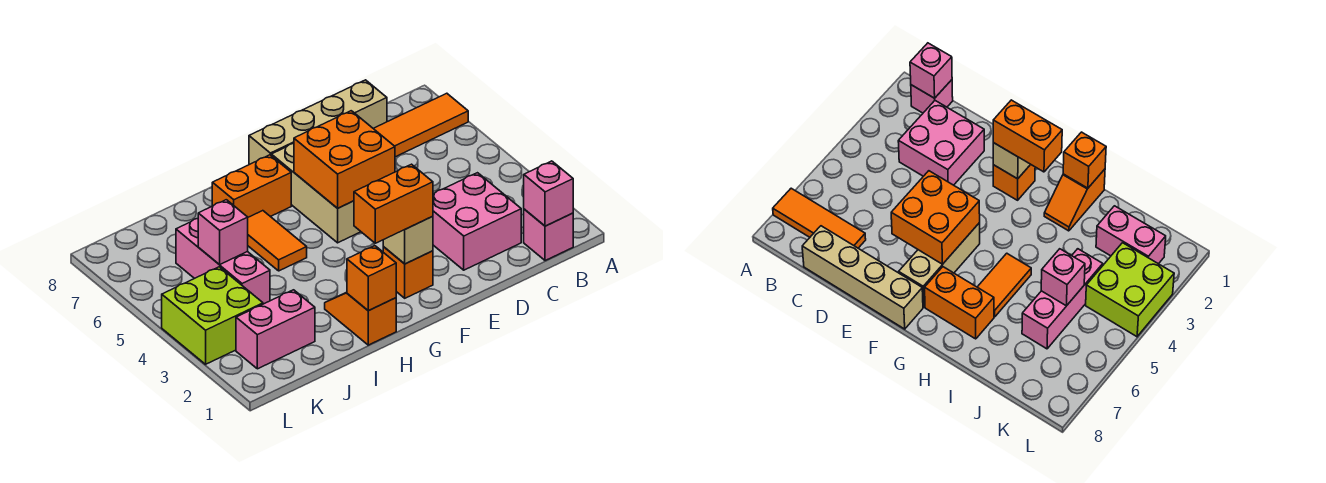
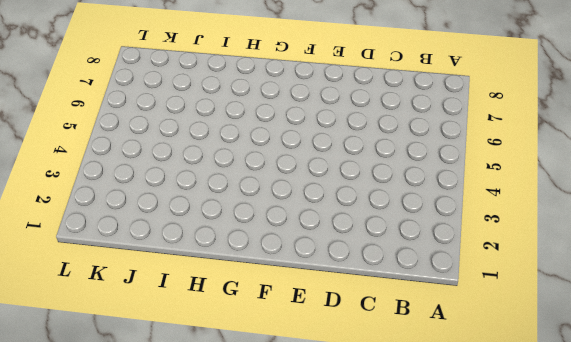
none -> orange tile A7:C7 level 1
none -> pink brick B1 level 1
none -> pink brick C2:D3 level 1

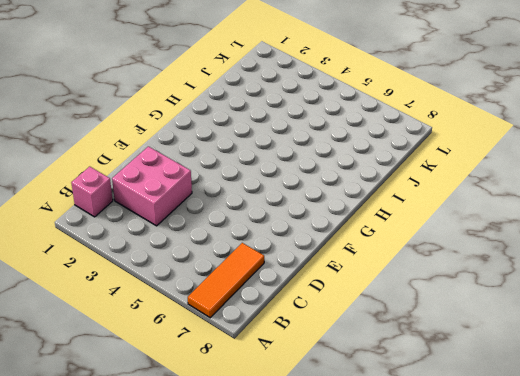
none -> tan brick C8:F8 level 1
none -> orange brick F2 level 1
none -> tan brick F5:F7 level 1

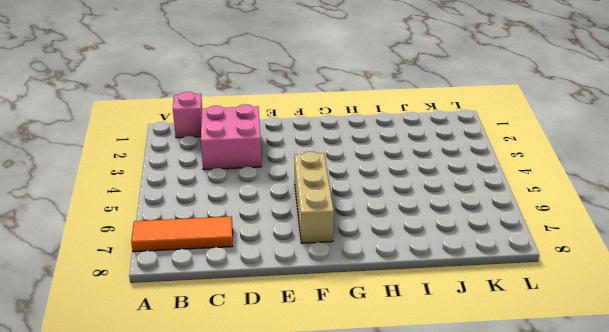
none -> tan brick C8:F8 level 1
none -> orange brick F2 level 1
none -> orange brick G7:H7 level 1

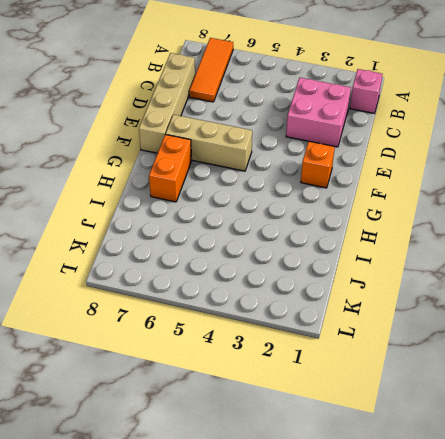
none -> orange slope H1:H2 level 1 top 1
none -> orange tile H5:H6 level 1
none -> pink brick J2:K2 level 1

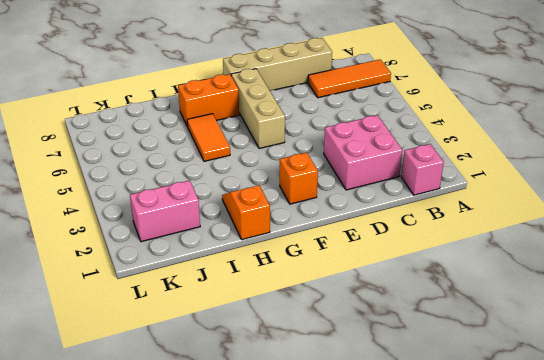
none -> pink brick J4:J6 level 1
none -> lime brick K3:L4 level 1
none -> pink brick B1 level 2

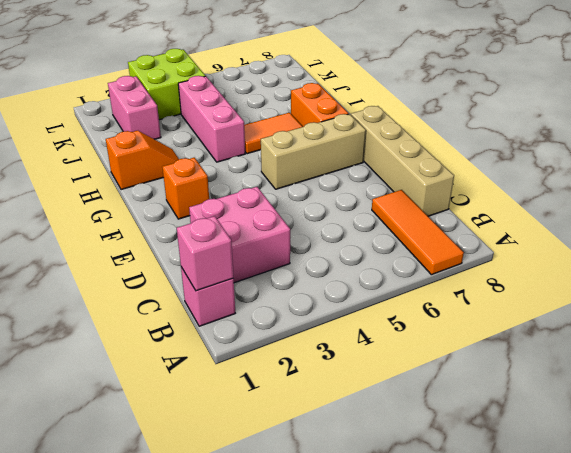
pink brick H4:J4 level 1 -> pink brick J4:J6 level 1
none -> orange brick E5:F6 level 2
none -> tan brick F2 level 2
none -> orange brick H1 level 2

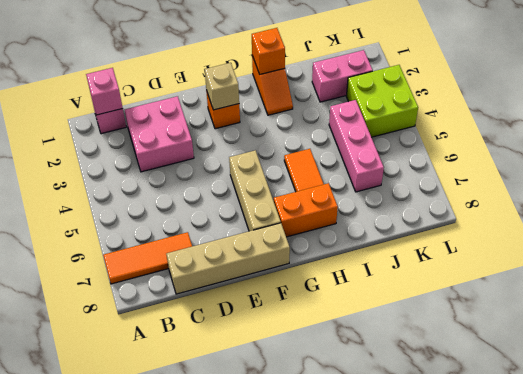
none -> orange brick E5:F6 level 2
none -> pink brick J5 level 2
none -> orange brick F2:G2 level 3

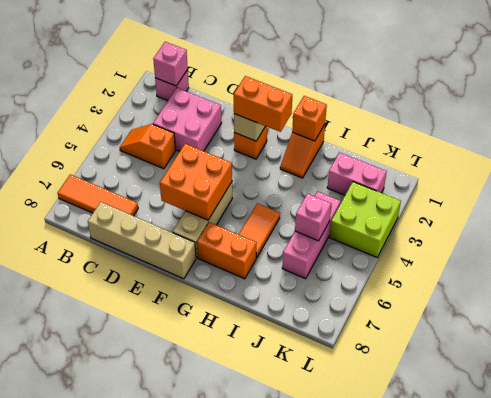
orange slope B4:C4 level 1 top C -> none

